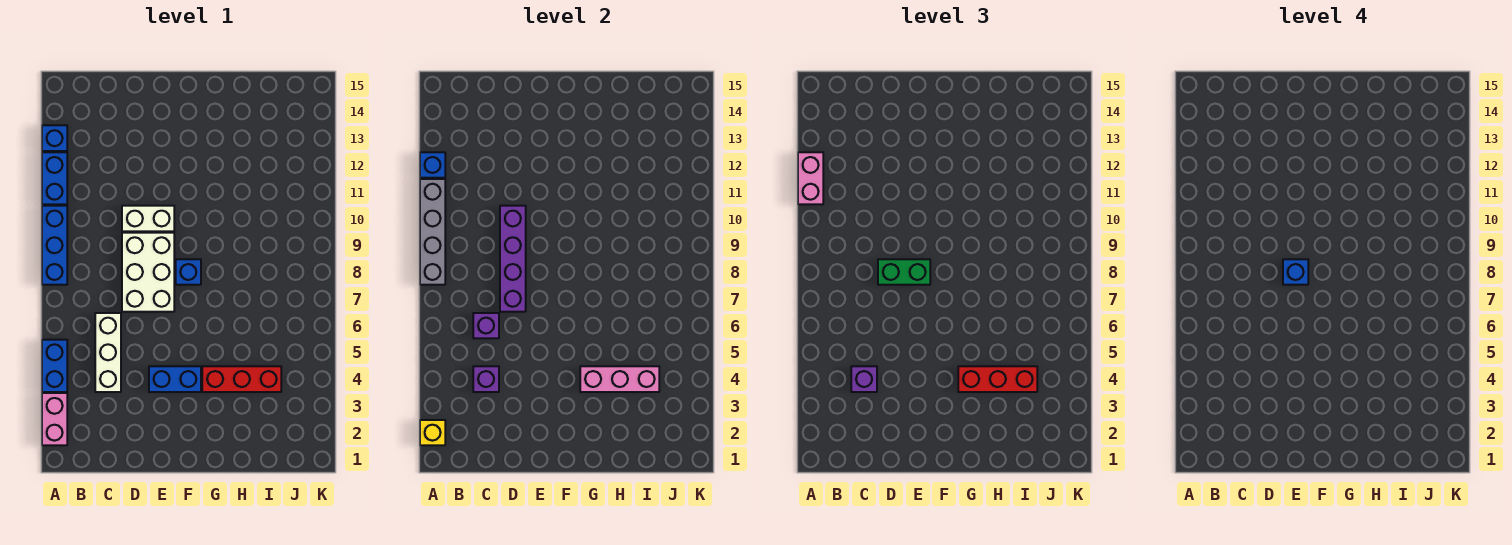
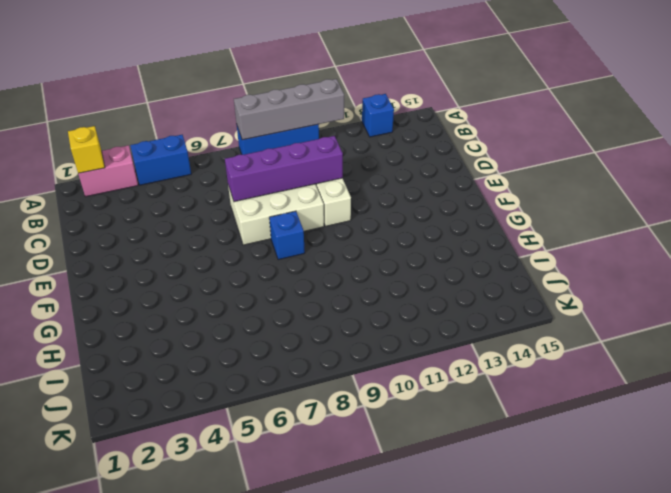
none -> blue brick A11:A12 level 1
none -> white brick C4:C6 level 1
none -> blue brick E4:F4 level 1

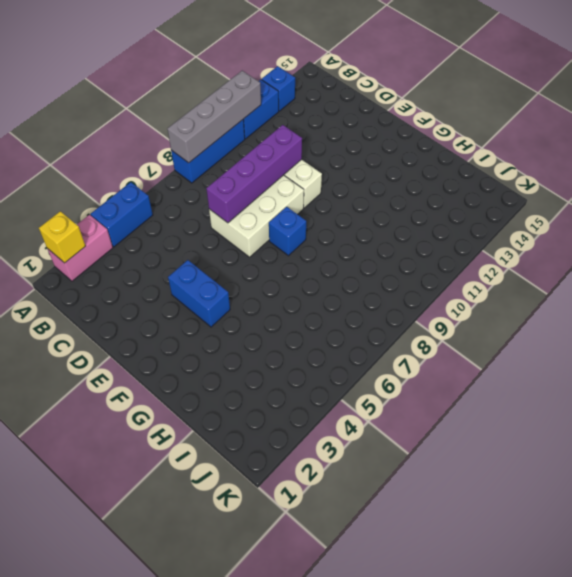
none -> white brick C4:C6 level 1
none -> red brick G4:I4 level 1
none -> blue brick A12 level 2

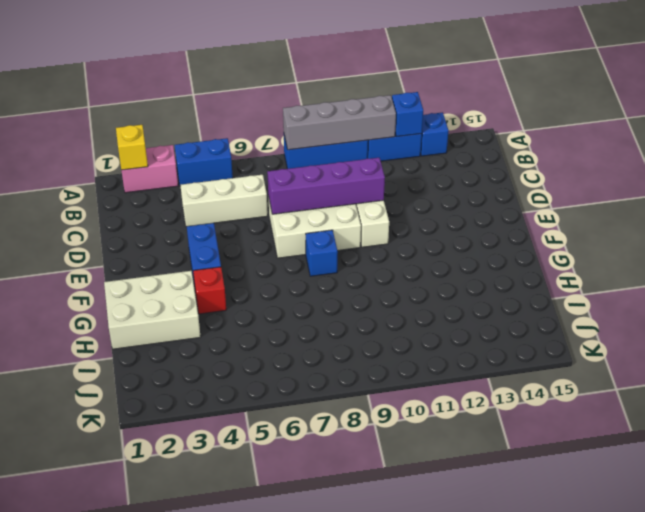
white brick G1:H3 level 1 -> none
red brick G4 level 1 -> red brick G4:I4 level 1
none -> purple brick C4 level 2
none -> purple brick C6 level 2
none -> pink brick G4:I4 level 2

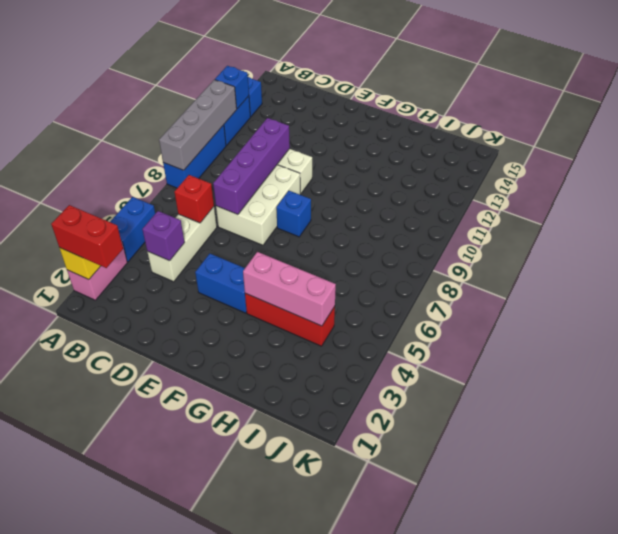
red brick A2:B2 level 3 -> none
red brick C6 level 2 -> purple brick C6 level 2
none -> pink brick A11:A12 level 3
none -> purple brick C4 level 3
none -> green brick D8:E8 level 3

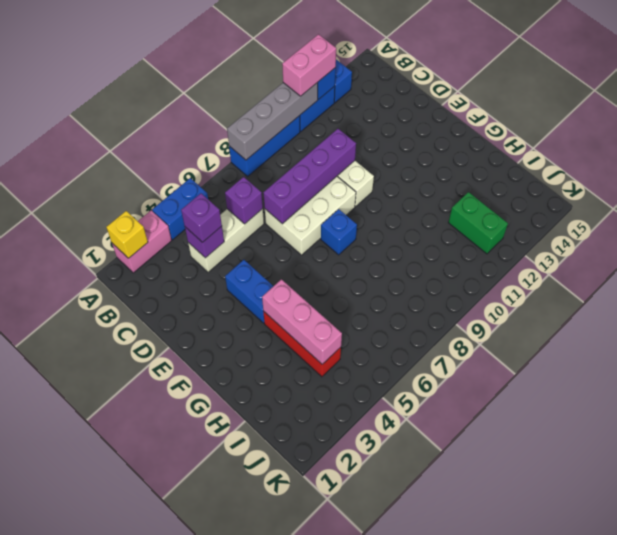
green brick I12:J12 level 1 -> green brick D8:E8 level 3
none -> red brick G4:I4 level 3
none -> blue brick E8 level 4

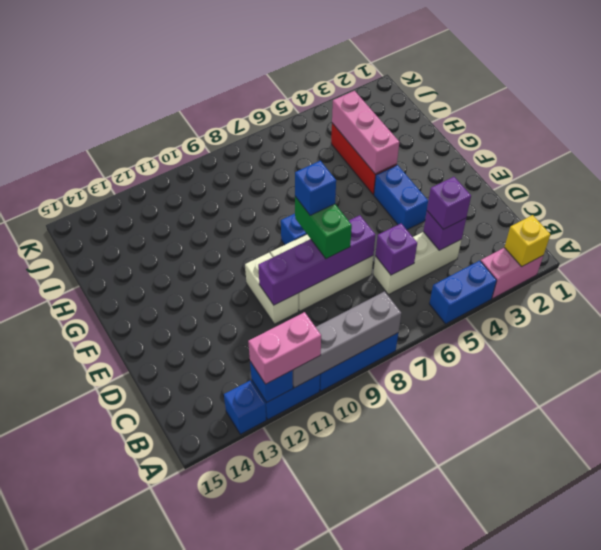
none -> red brick G4:I4 level 3

